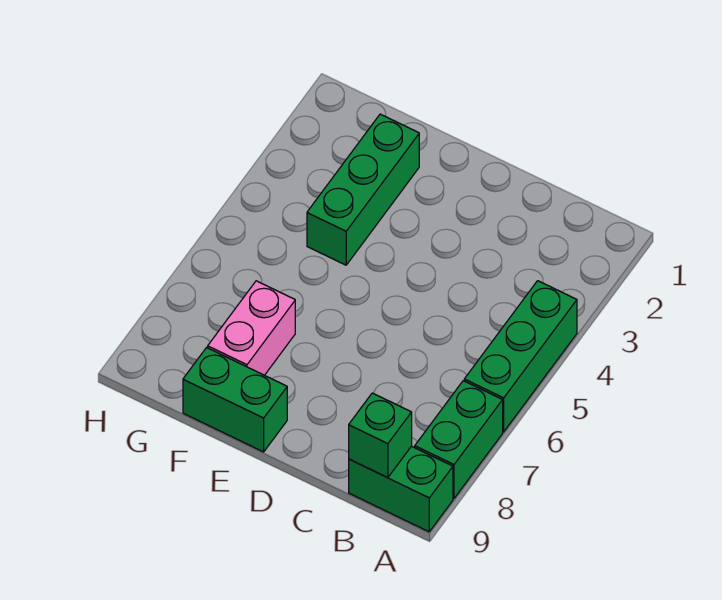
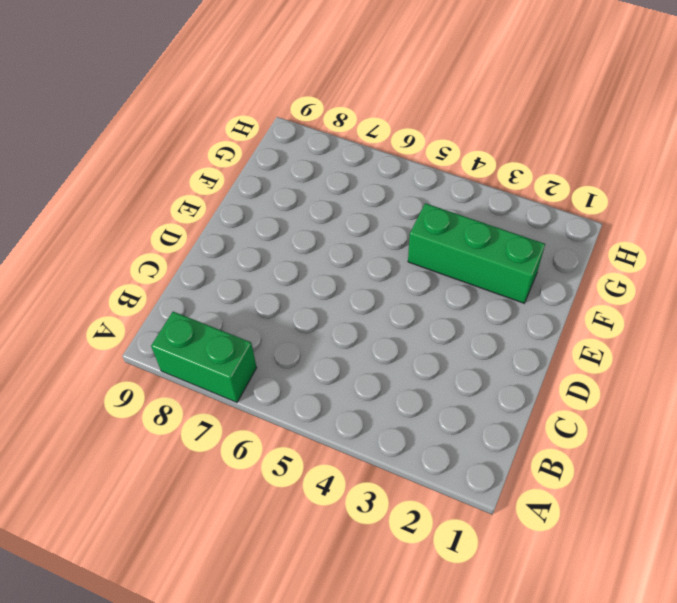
none -> green brick A4:A6 level 1
none -> green brick A9:B9 level 1

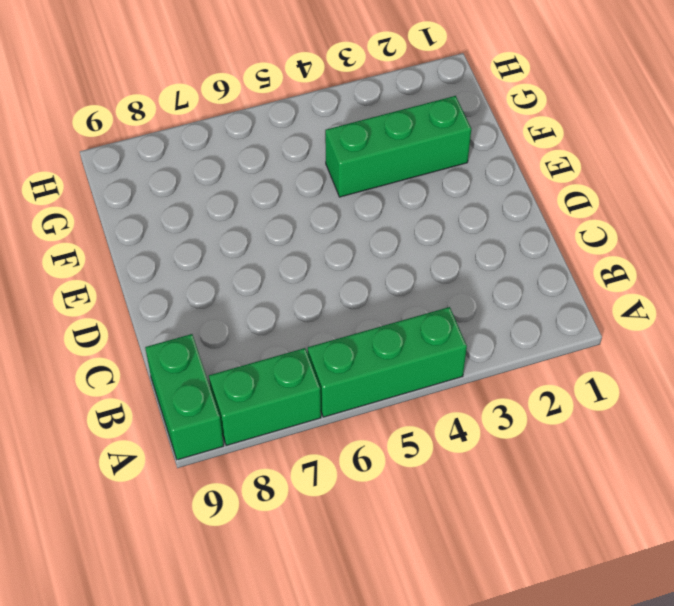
none -> green brick E9:F9 level 1
none -> pink brick F7:F8 level 1

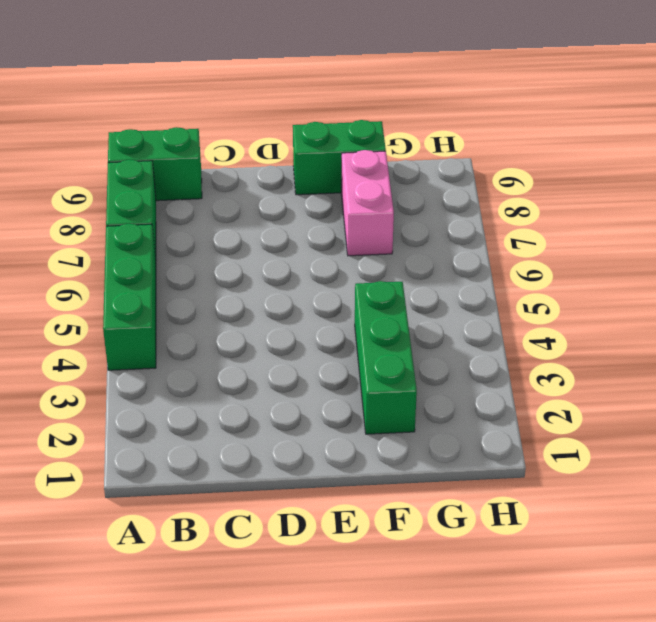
none -> green brick B9 level 2

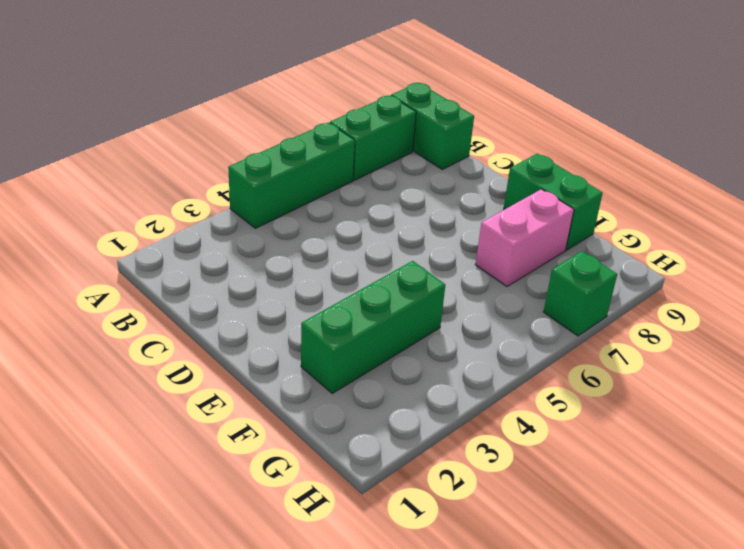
green brick H7 level 1 -> green brick B9 level 2

